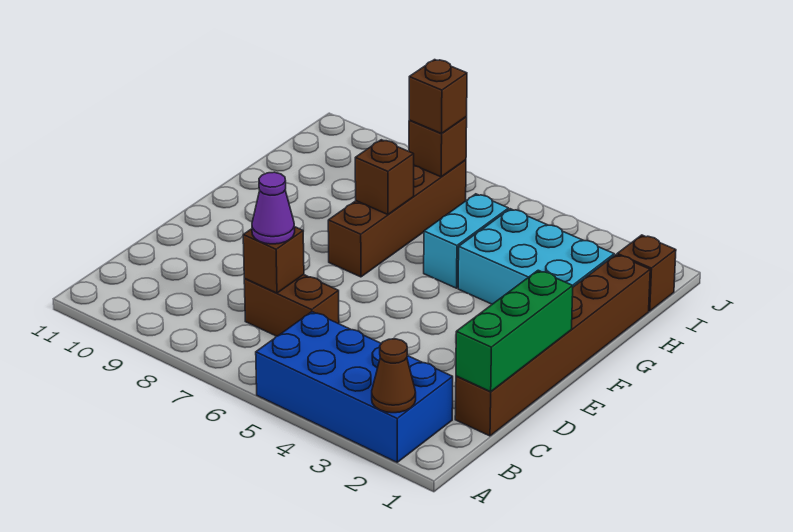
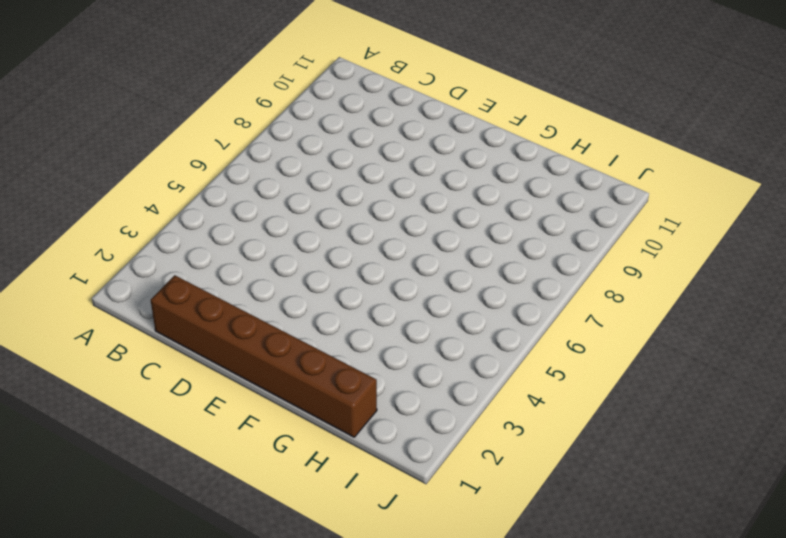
none -> blue brick A2:B5 level 1
none -> brown brick C6:C7 level 1
none -> brown brick F7:I7 level 1

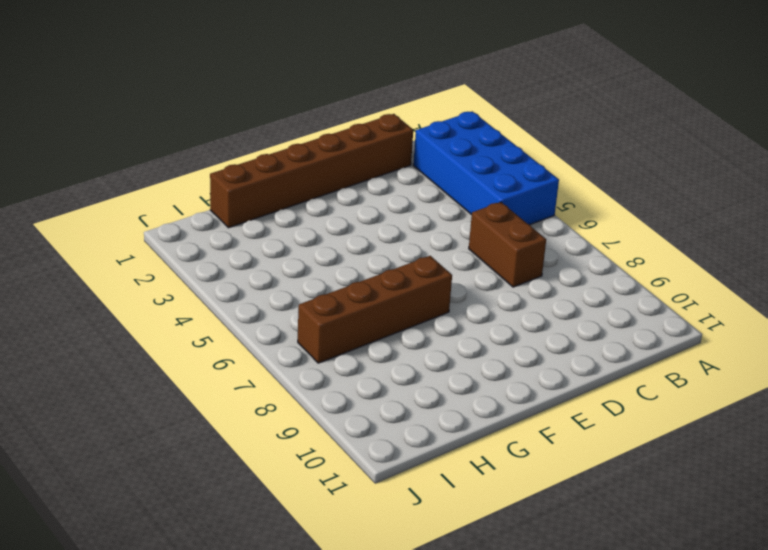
none -> cyan brick G2:H4 level 1
none -> cyan brick G5:H5 level 1
none -> brown brick I1 level 1

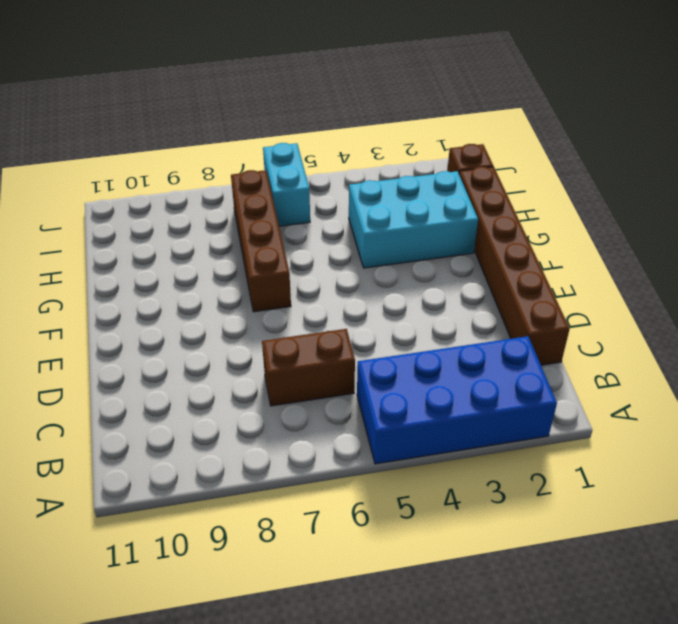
cyan brick I6:J6 level 1 -> cyan brick G5:H5 level 1
none -> brown cone A2 level 2
none -> green brick C1:E1 level 2
none -> brown brick C7 level 2

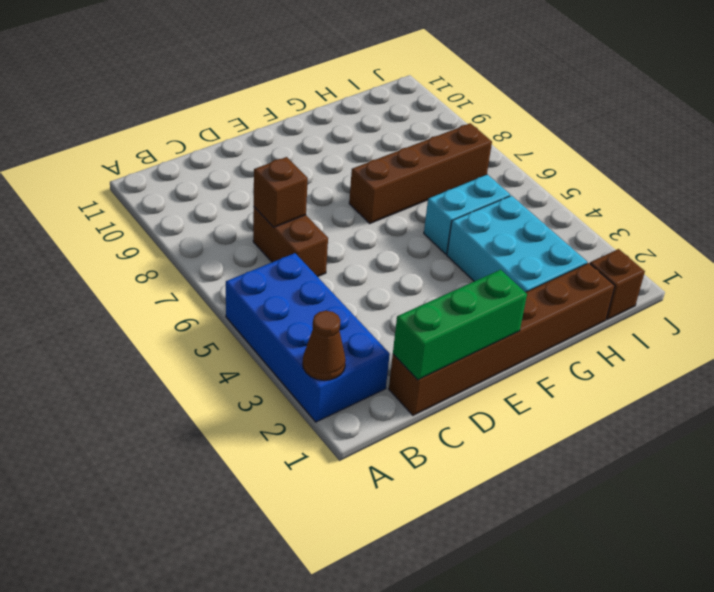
none -> brown brick G7 level 2
none -> brown brick I7 level 2
none -> purple cone C7 level 3

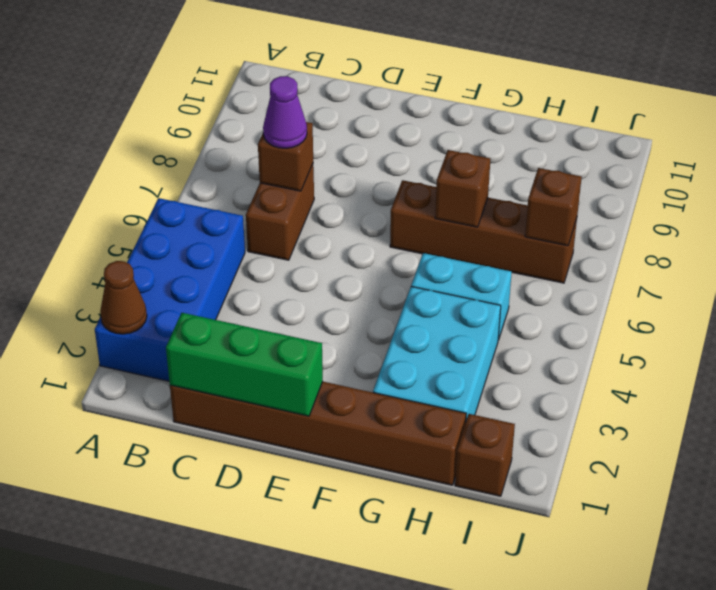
none -> brown brick I7 level 3

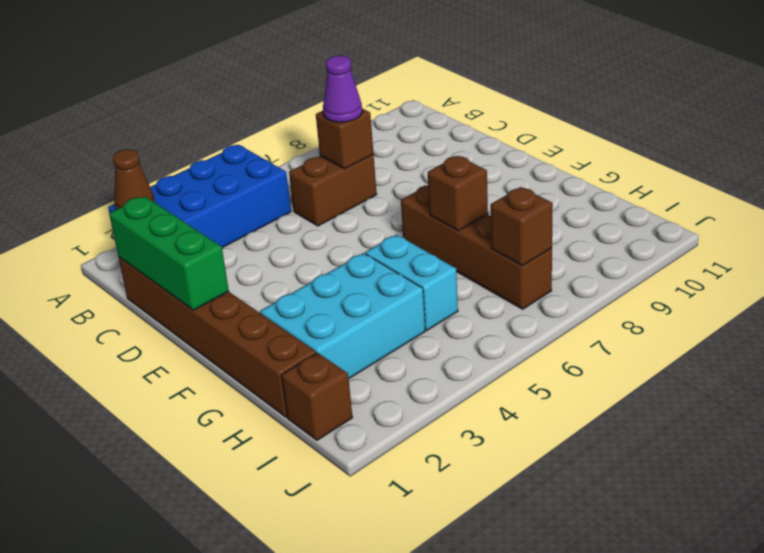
none -> brown brick I7 level 3

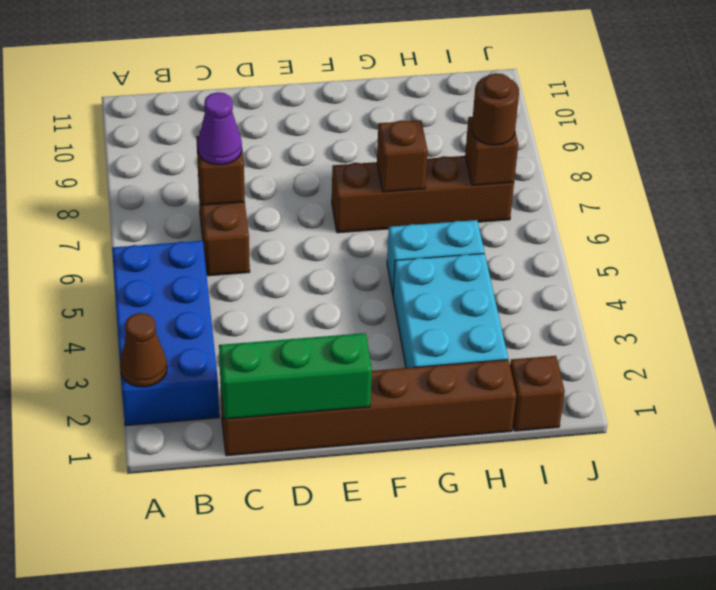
brown round brick I7 level 3 -> brown brick I7 level 3

